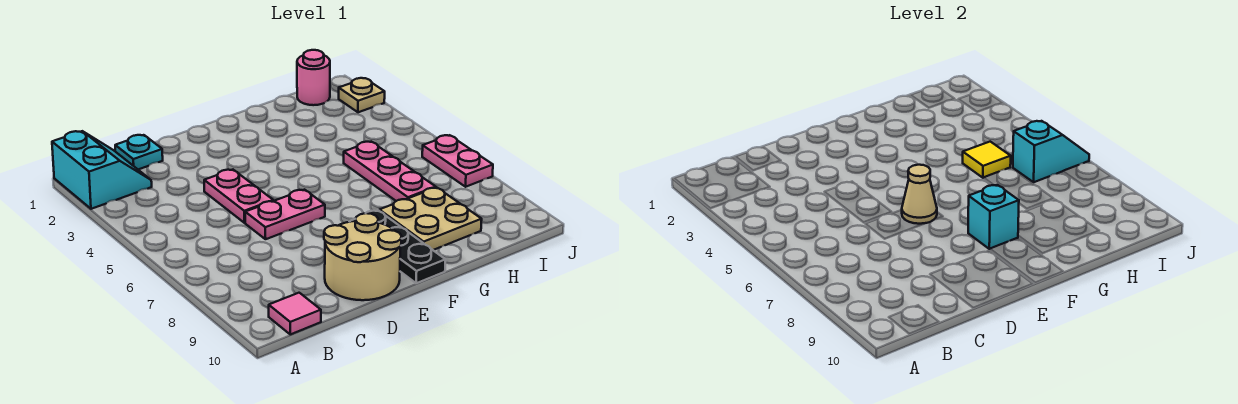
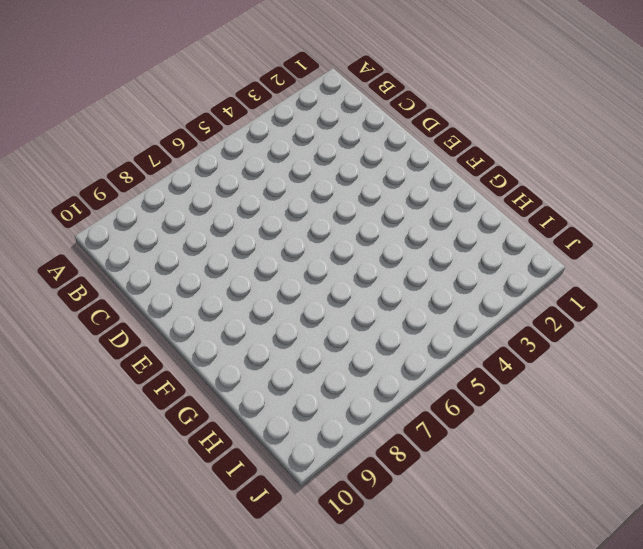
none -> cyan slope A1:B2 level 1 top A
none -> pink tile B10 level 1
none -> cyan plate C1 level 1

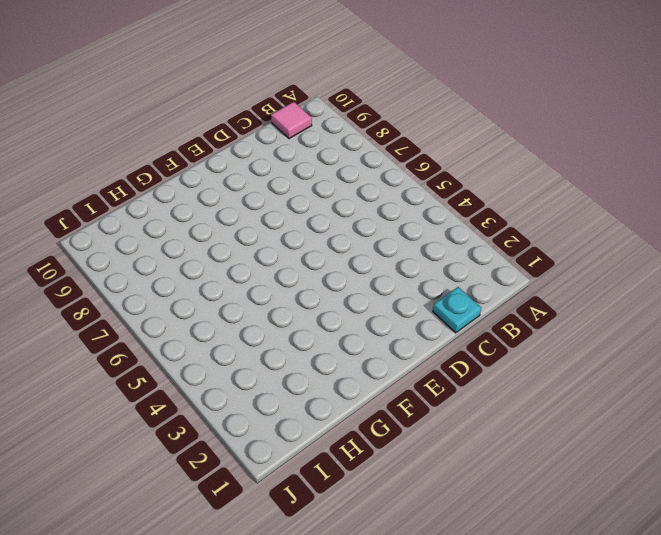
none -> cyan slope A1:B2 level 1 top A
none -> pink plate D4:D5 level 1
none -> pink plate D6:E6 level 1

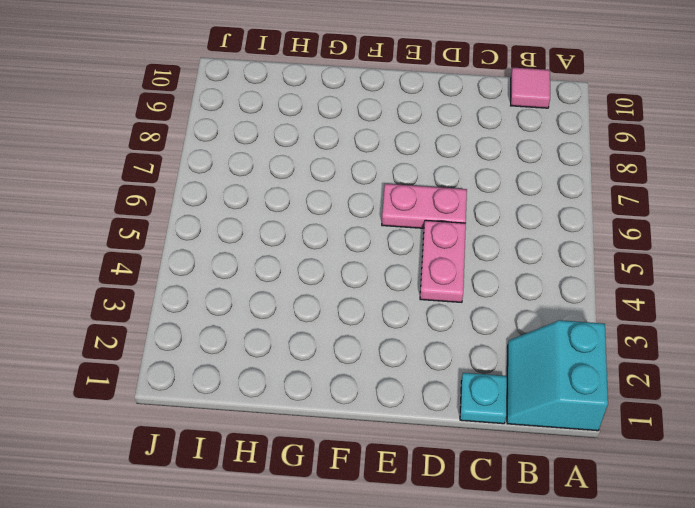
none -> tan round brick D9:E10 level 1
none -> black plate F8:F10 level 1
none -> tan plate G8:H9 level 1

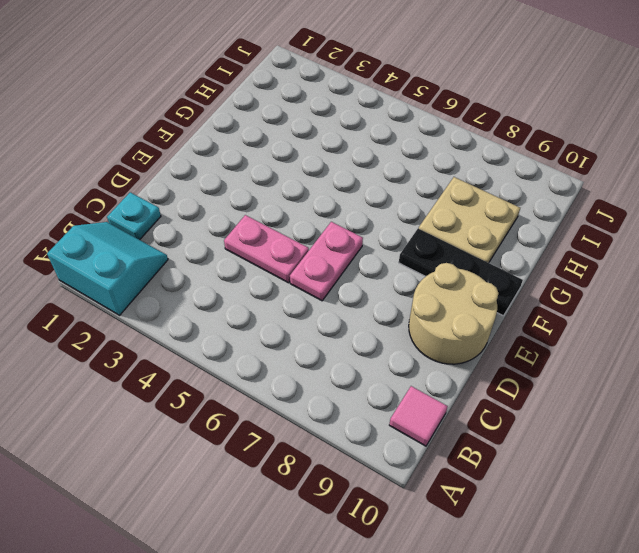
none -> pink plate H5:H7 level 1
none -> pink round brick I1 level 1
none -> tan plate J2 level 1

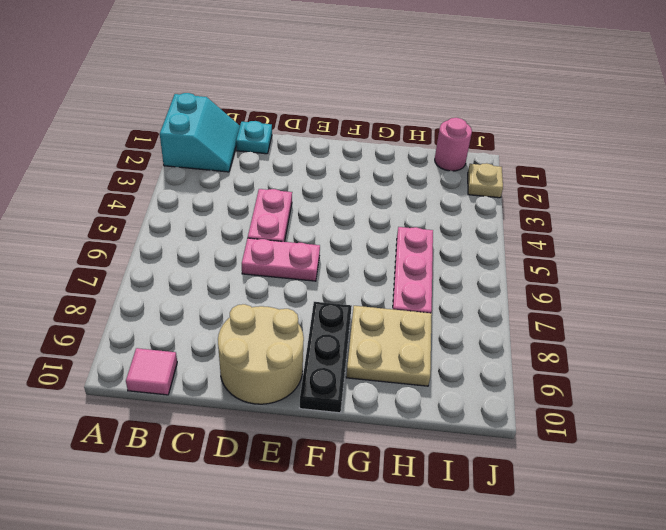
none -> pink plate J6:J7 level 1
none -> tan cone E6 level 2
none -> cyan brick F8 level 2

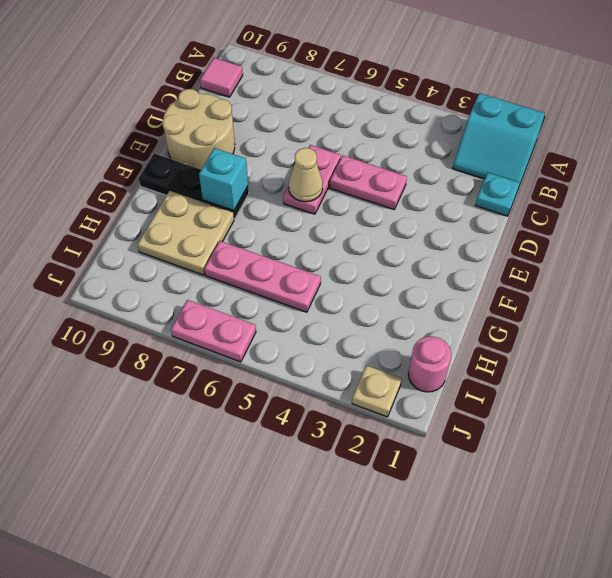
none -> yellow tile H5 level 2
none -> cyan slope I6:J6 level 2 top I

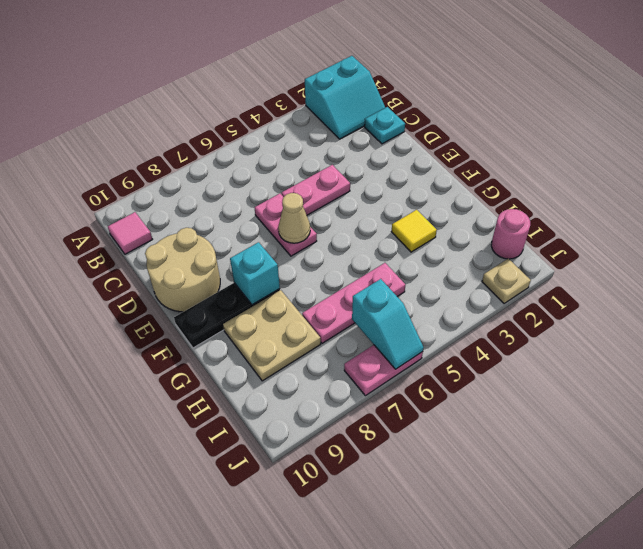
yellow tile G3 level 1 -> yellow tile H5 level 2

